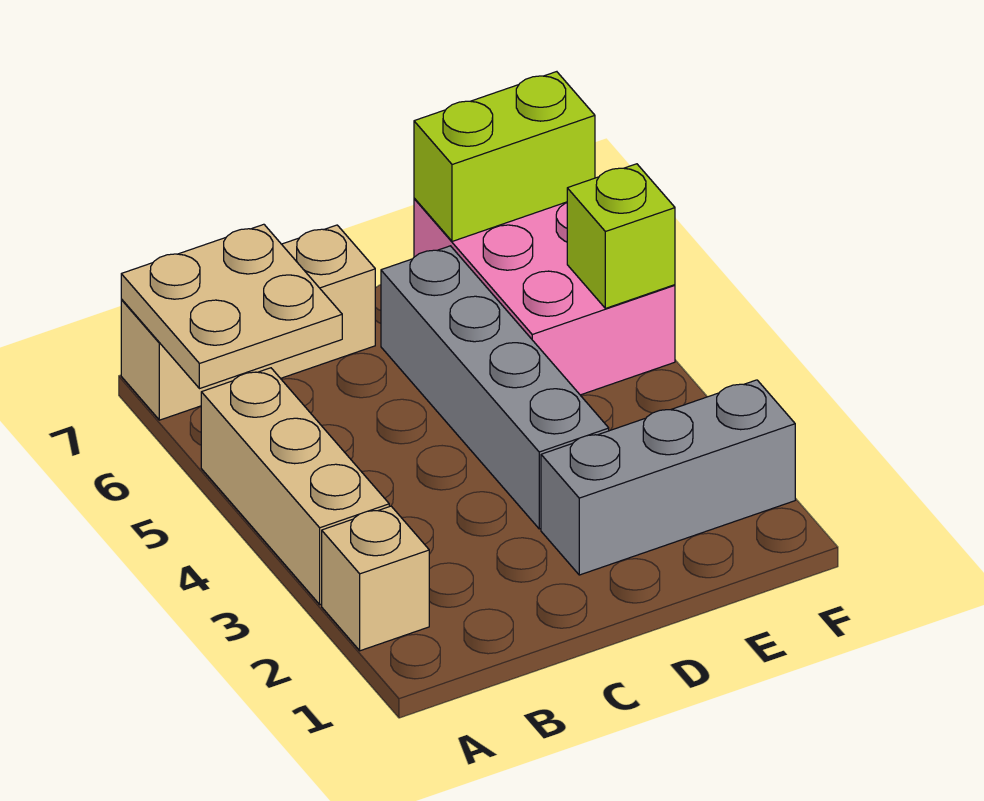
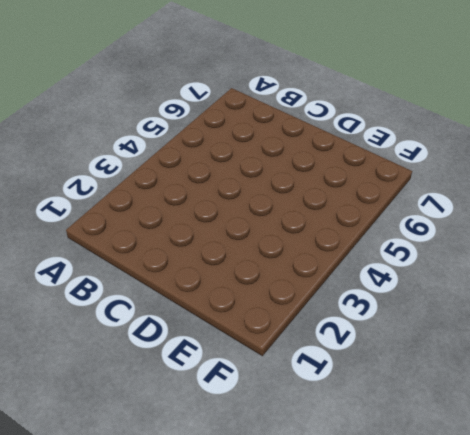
none -> tan brick A2 level 1
none -> tan brick A3:A5 level 1

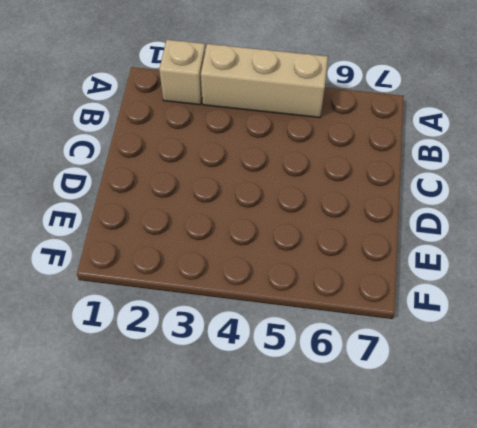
none -> tan brick A7:C7 level 1
none -> grey brick D2:F2 level 1

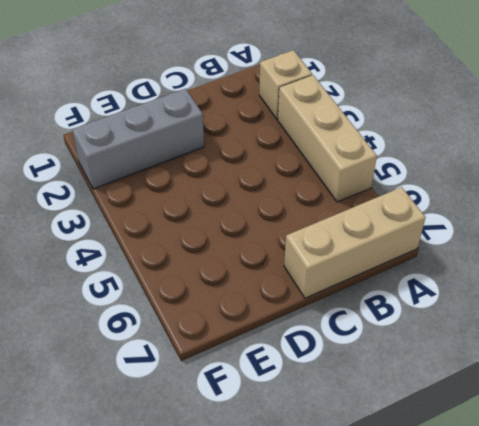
none -> grey brick D3:D6 level 1
none -> pink brick E5:F7 level 1

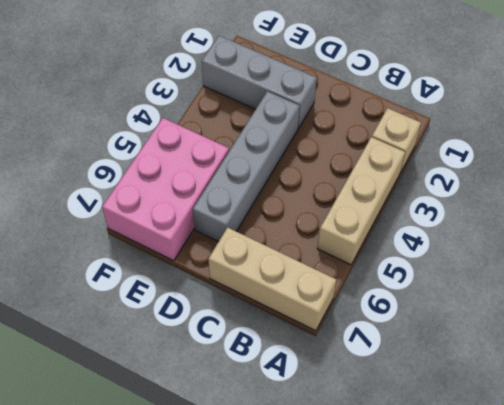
none -> tan plate A6:B7 level 2
none -> lime brick E7:F7 level 2

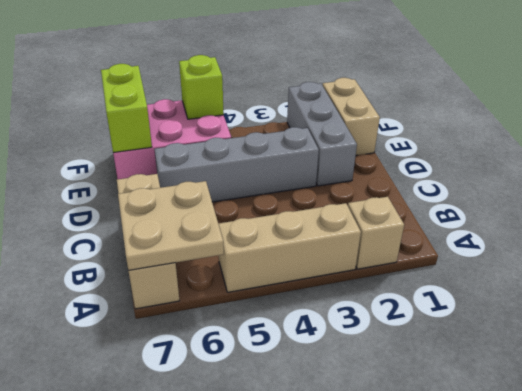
tan brick E1:F1 level 1 -> none

